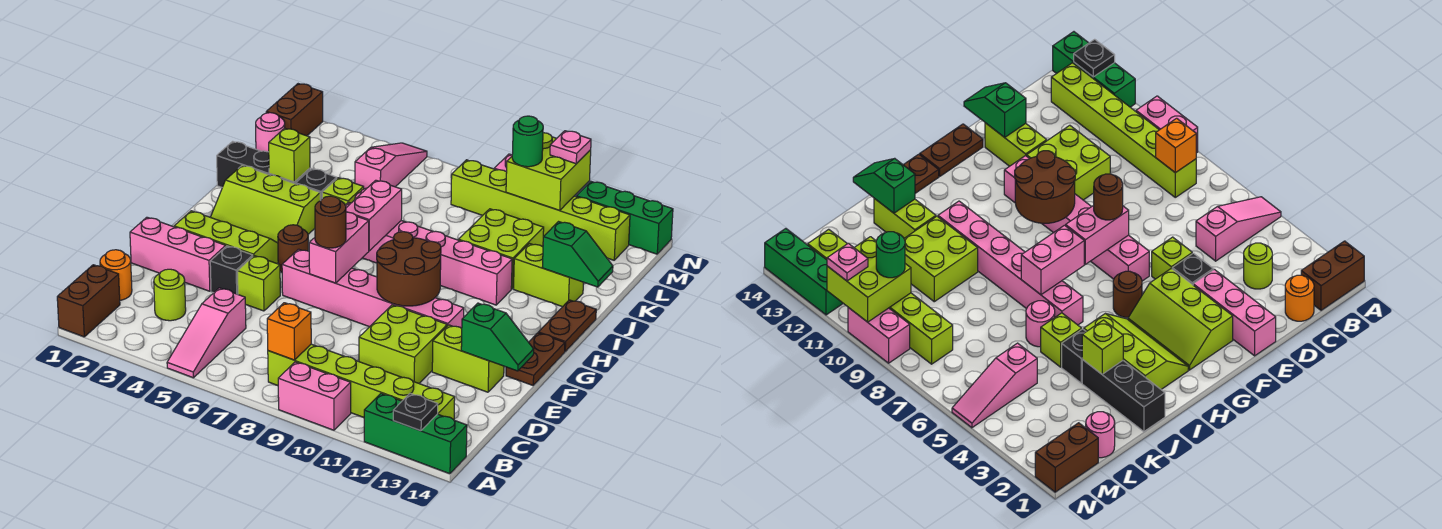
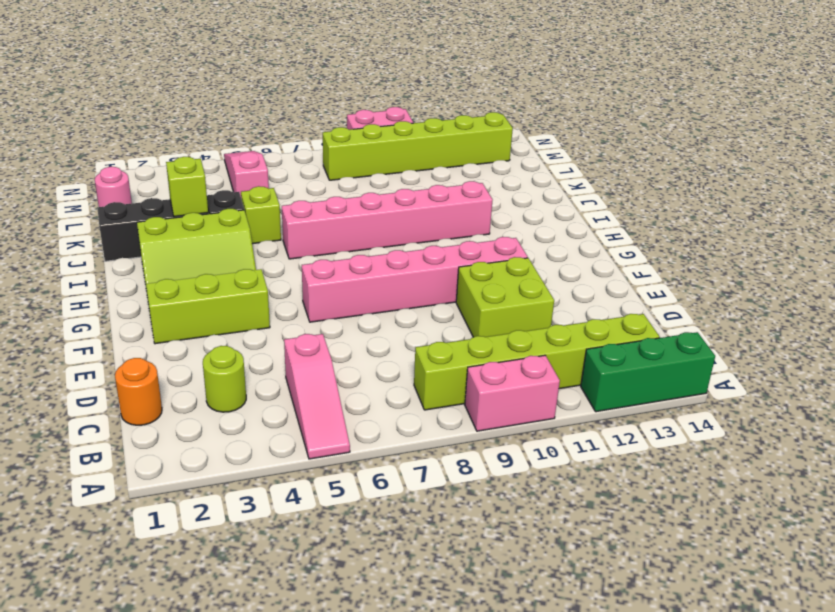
none -> brown brick A1:B1 level 1
none -> pink brick E1:E3 level 1
none -> black brick E4 level 1
none -> lime brick E5 level 1

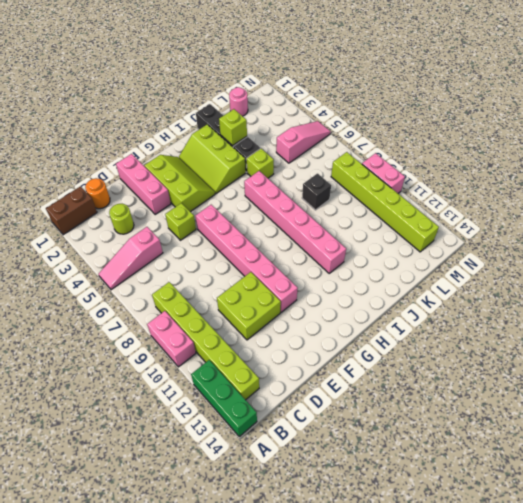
black brick K8 level 1 -> black brick E4 level 1
none -> lime brick E12:E13 level 1
none -> brown plate F14:G14 level 1
none -> brown round brick G5 level 1
none -> brown plate H14:I14 level 1

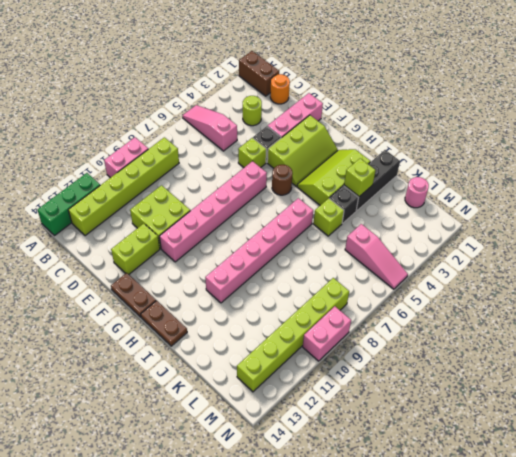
none -> pink round brick J6 level 1
none -> lime brick J10:K11 level 1
none -> lime brick J12:J13 level 1
none -> brown brick M1:N1 level 1

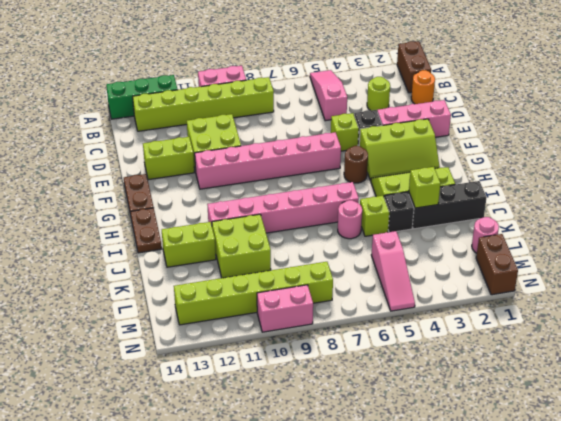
none -> green brick N12:N14 level 1
none -> black plate A13 level 2
none -> orange brick B8 level 2
none -> green slope E13:E14 level 2 top 13

